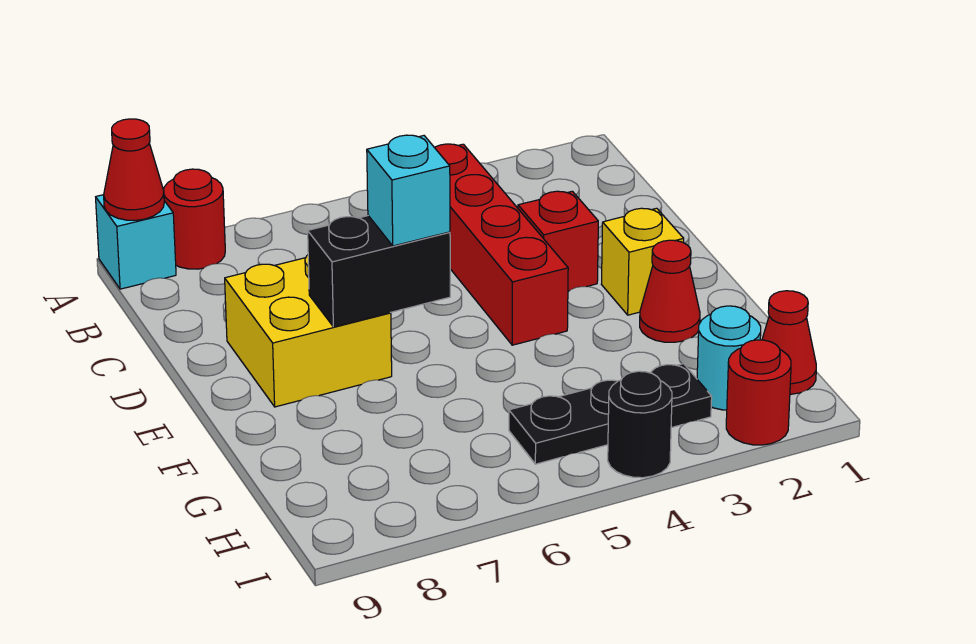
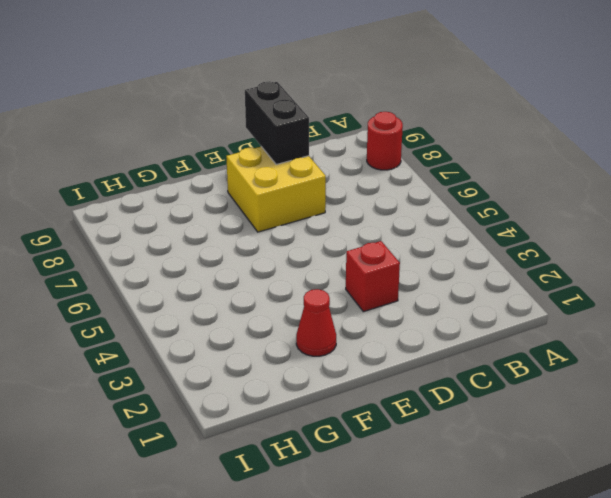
black brick D8:D9 level 2 -> black brick E6:E7 level 2
none -> cyan brick A9 level 1
none -> red brick B4:E4 level 1
none -> yellow brick E2 level 1

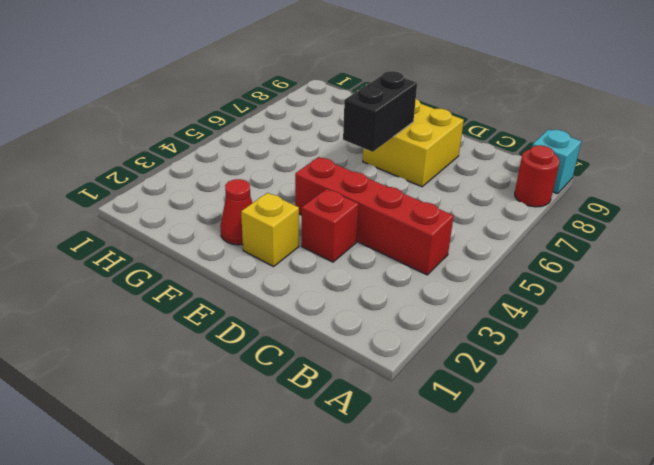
none -> red cone H1 level 1
none -> cyan round brick H2 level 1
none -> black plate H3:H5 level 1

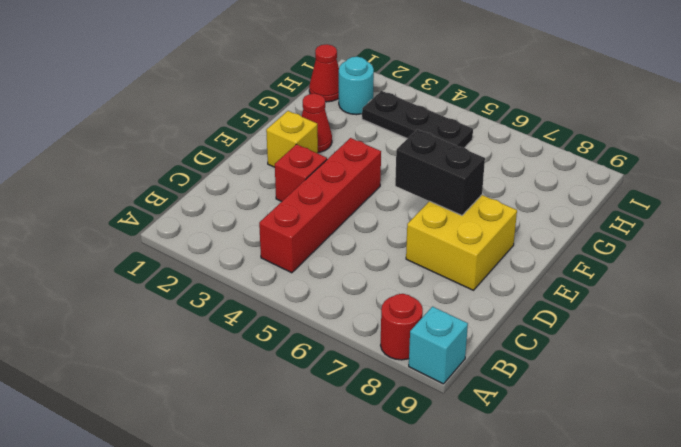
none -> red round brick I2 level 1
none -> black round brick I4 level 1
none -> red cone A9 level 2

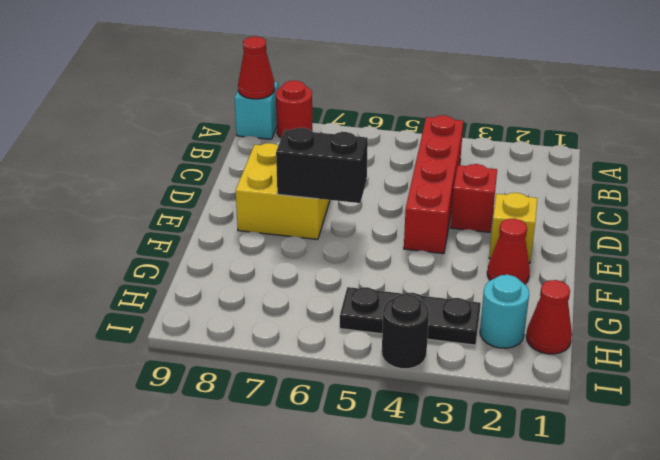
none -> red round brick I2 level 1
none -> cyan brick E6 level 3

